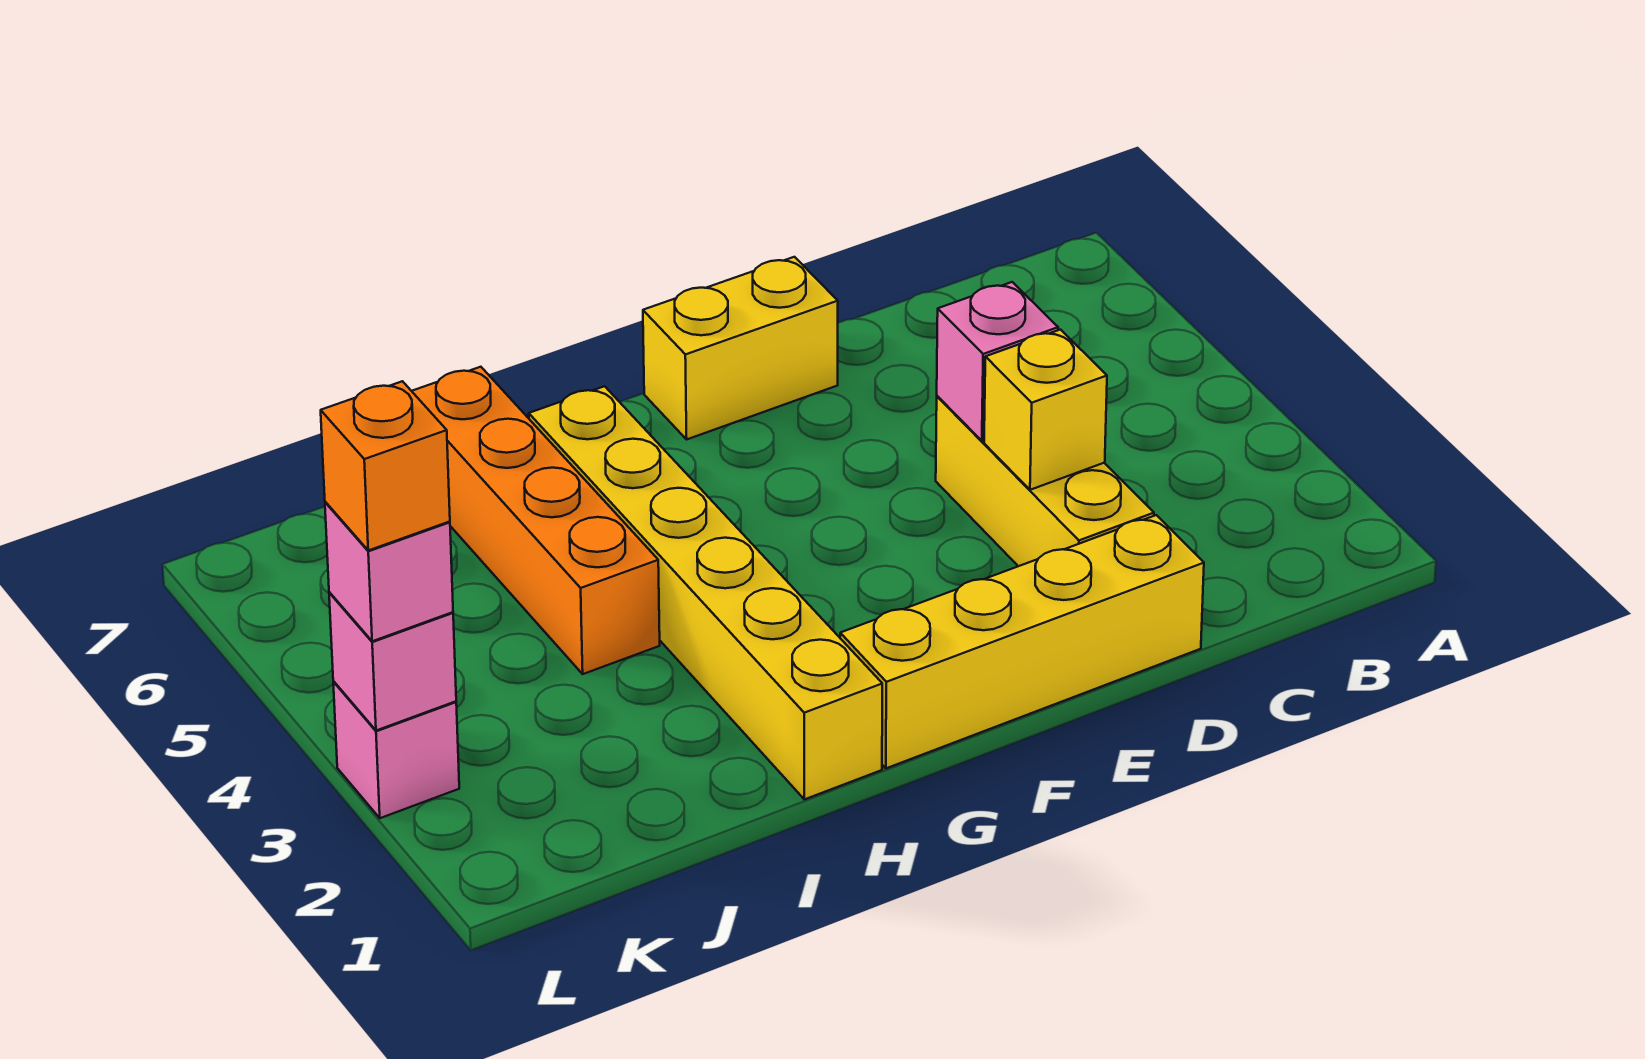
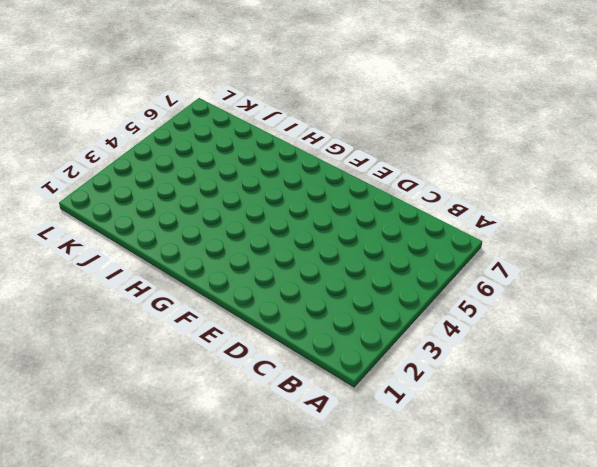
none -> yellow brick D1:G1 level 1
none -> yellow brick D2:D4 level 1

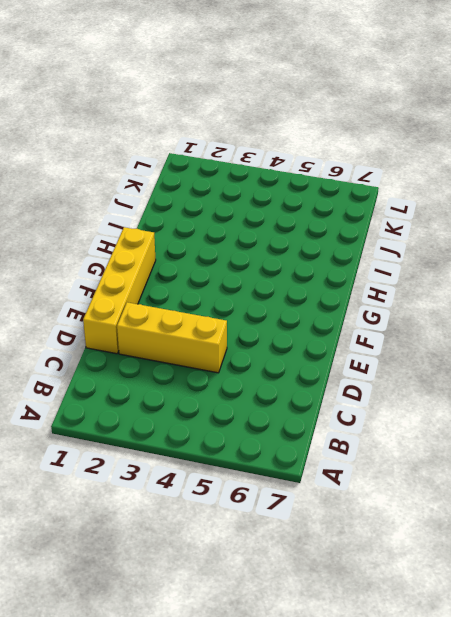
none -> yellow brick E7:F7 level 1
none -> yellow brick H1:H6 level 1

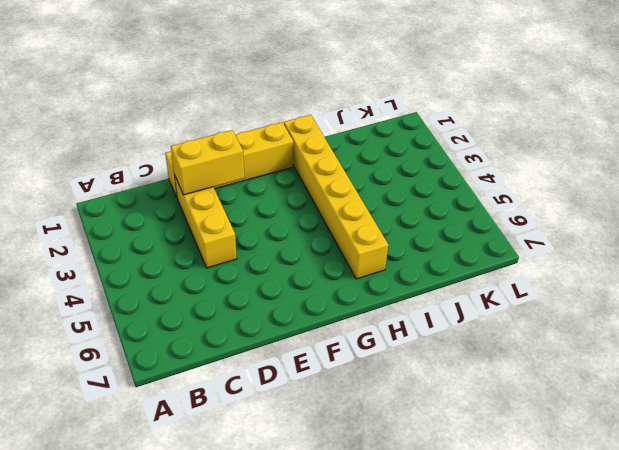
yellow brick D2:E2 level 2 -> yellow brick E7:F7 level 1
none -> orange brick I4:I7 level 1
none -> pink brick L3 level 1

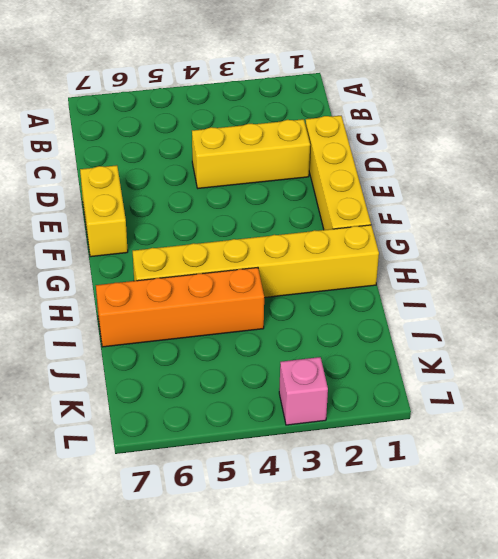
none -> yellow brick D3 level 2
none -> pink brick D4 level 2

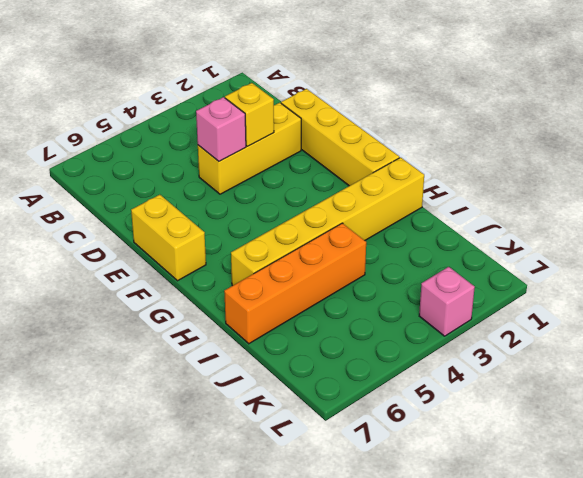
none -> pink brick L3 level 2
none -> pink brick L3 level 3

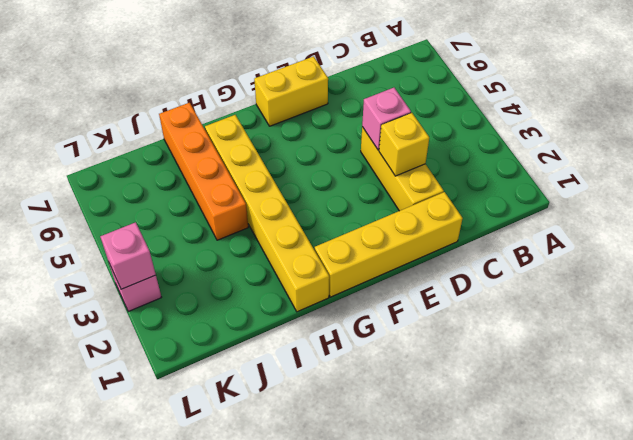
none -> pink brick L3 level 3
none -> orange brick L3 level 4

